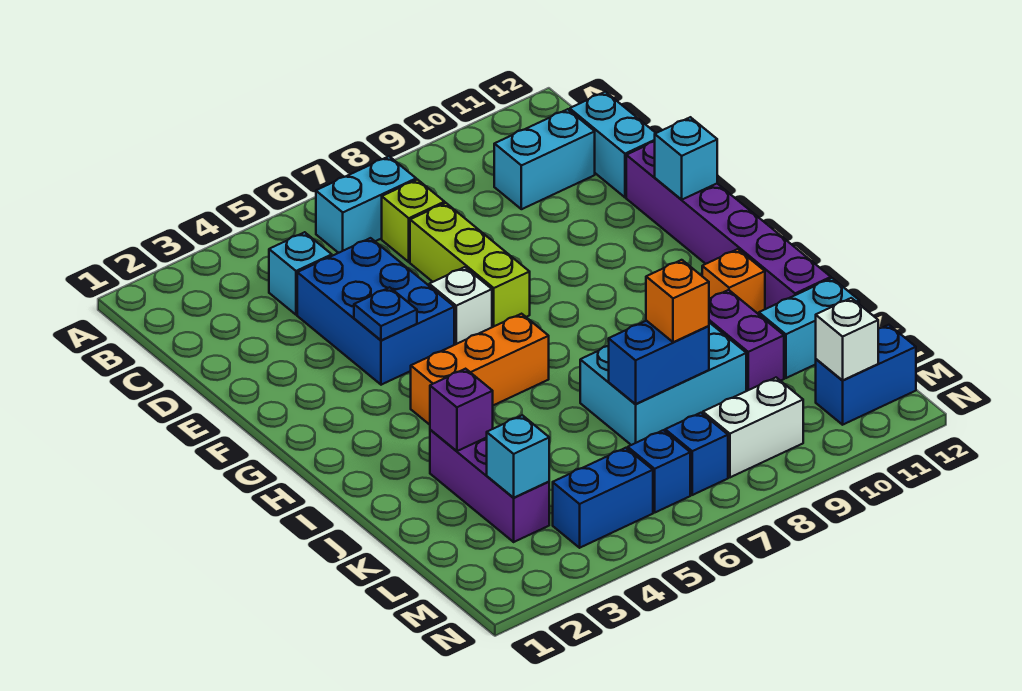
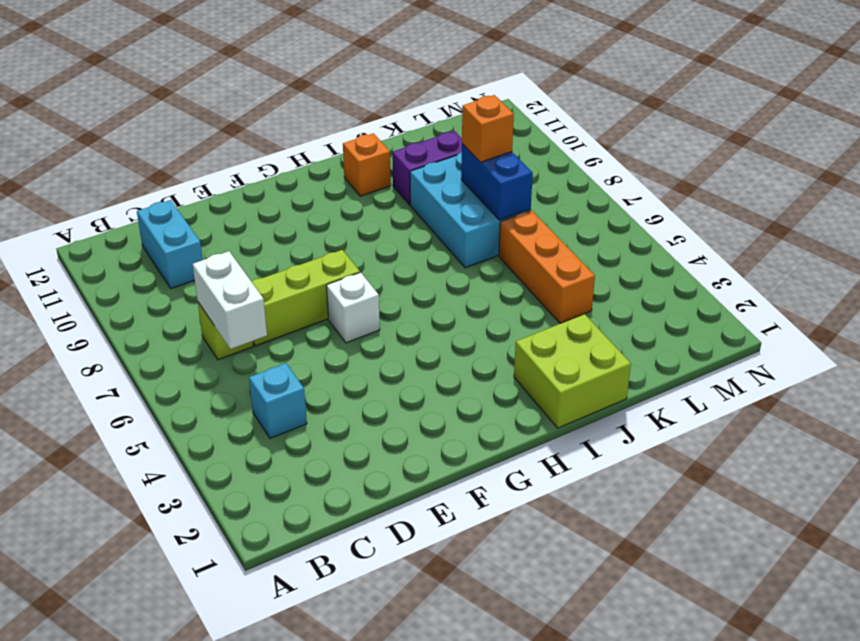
white brick C6:C7 level 2 -> white brick M8:M9 level 1
lime brick I1:J2 level 1 -> none
orange brick K4:K6 level 1 -> orange brick H4:H6 level 1
none -> cyan brick B6:B7 level 1
none -> cyan brick C12:D12 level 1
none -> blue brick D4:F5 level 1

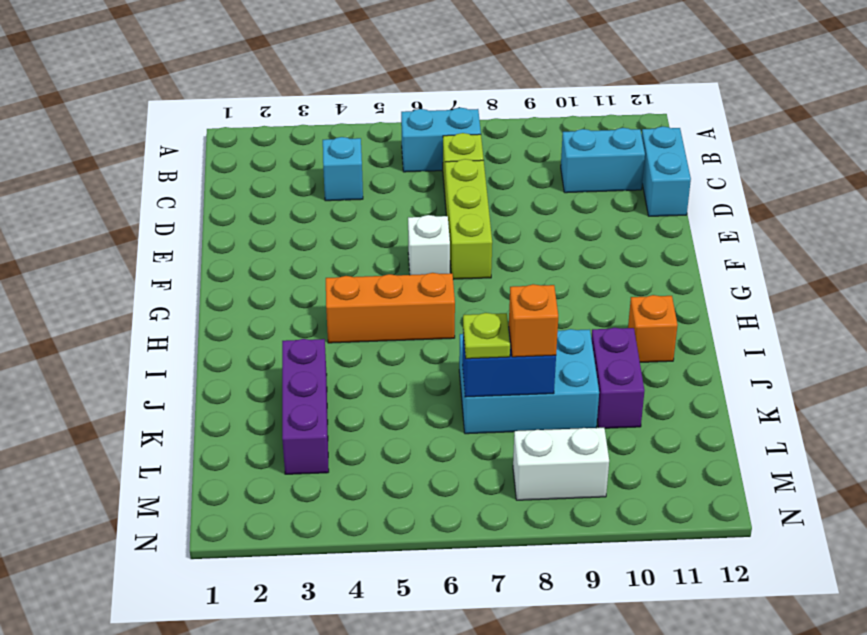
lime plate K7 level 3 -> none
none -> blue brick D4:F5 level 1
none -> purple brick E12:J12 level 1
none -> cyan brick K11:K12 level 1

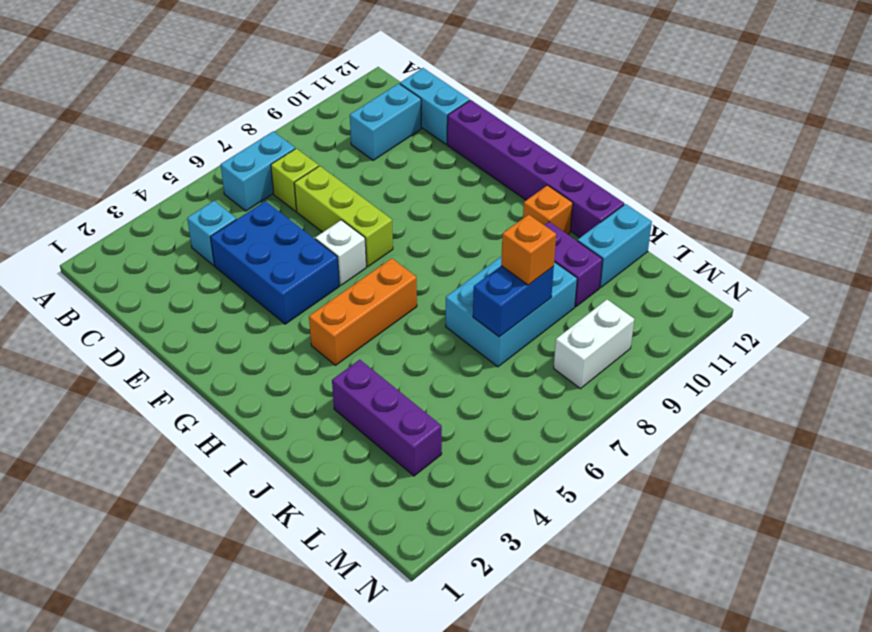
none -> blue brick M4:M5 level 1
none -> blue brick M6 level 1
none -> blue brick M7 level 1

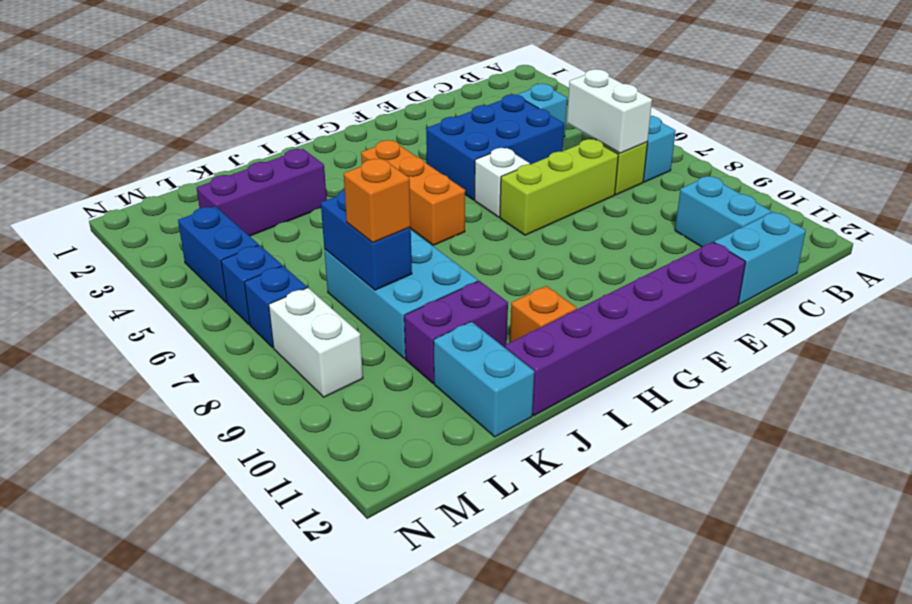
white brick C6:C7 level 2 -> none
none -> blue brick M11:M12 level 1
none -> blue plate F4 level 2
none -> cyan brick F12 level 2

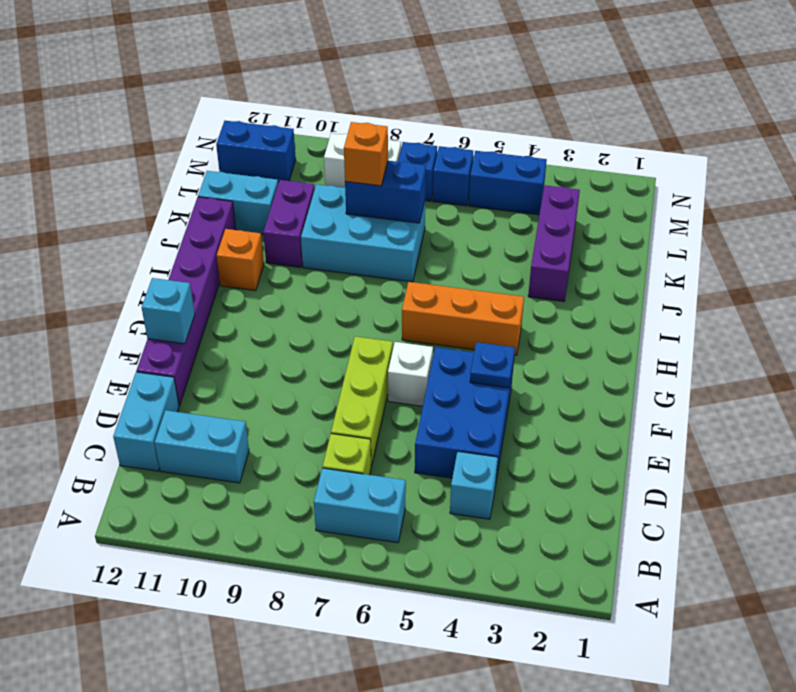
none -> purple brick J3 level 2
none -> cyan brick L3 level 2
none -> white brick M11 level 2

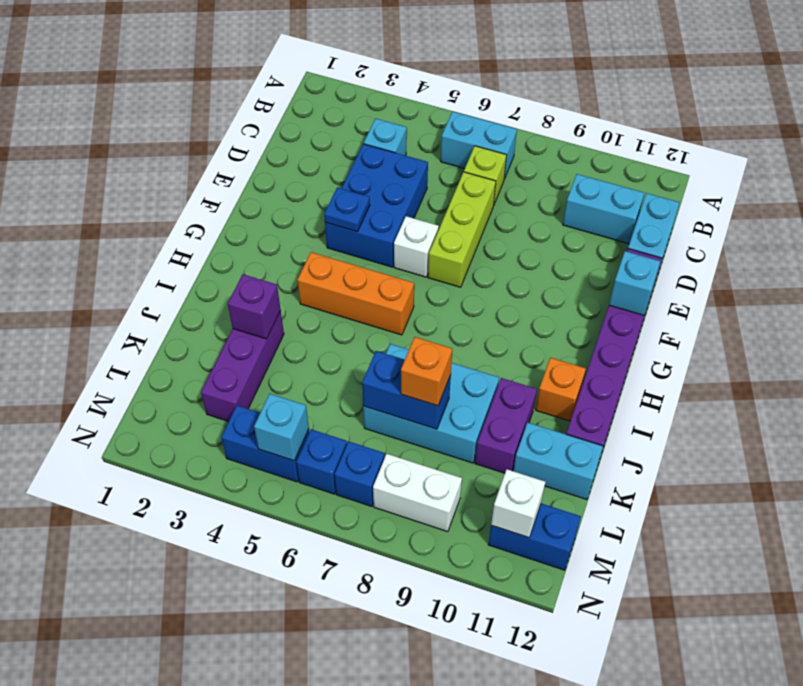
cyan brick M5 level 2 -> cyan brick L3 level 2

